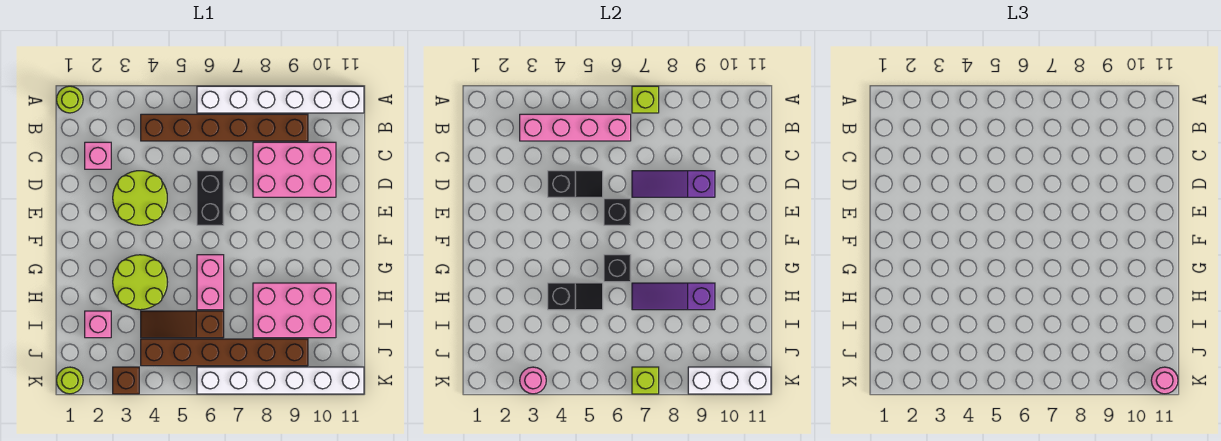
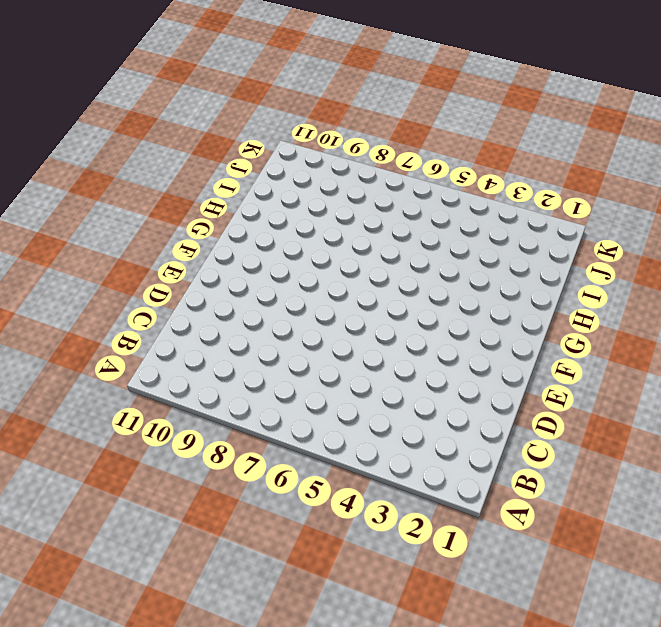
none -> lime round brick A1 level 1
none -> white brick A6:A11 level 1
none -> brown brick B4:B9 level 1

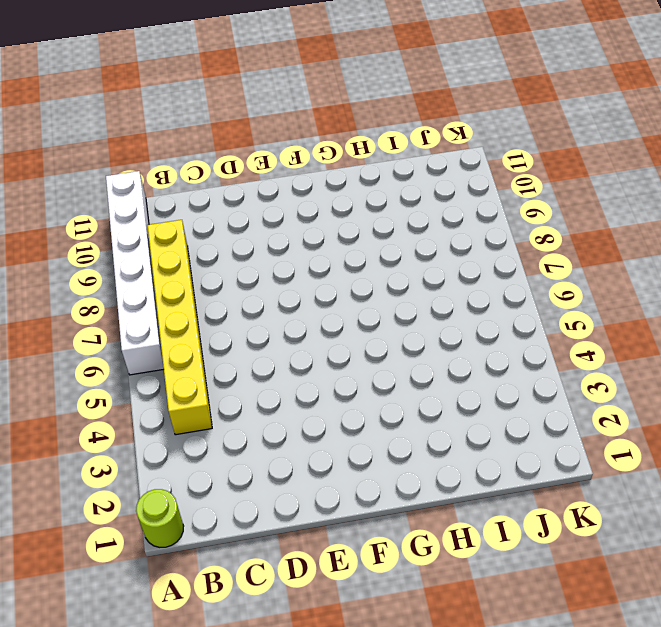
yellow brick B4:B9 level 1 -> brown brick B4:B9 level 1
none -> pink brick C2 level 1
none -> pink brick C8:D10 level 1
none -> lime round brick D3:E4 level 1

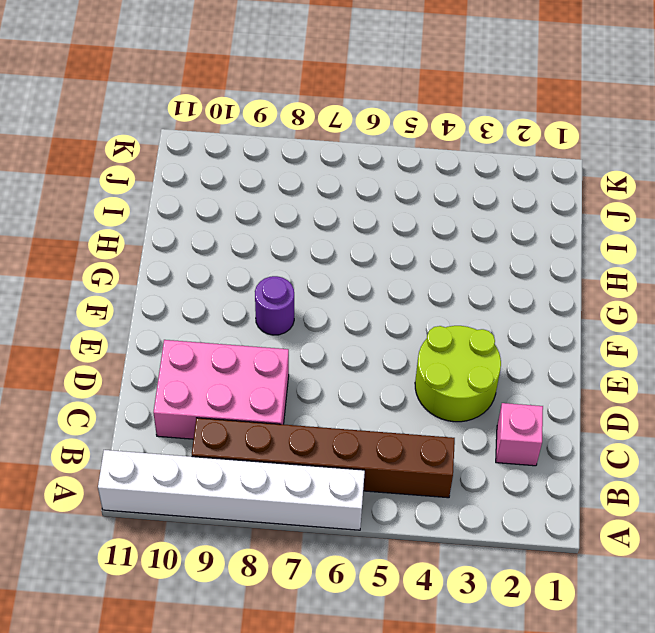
purple round brick F8 level 1 -> none
none -> lime round brick A1 level 1
none -> black brick D6:E6 level 1
none -> lime round brick G3:H4 level 1

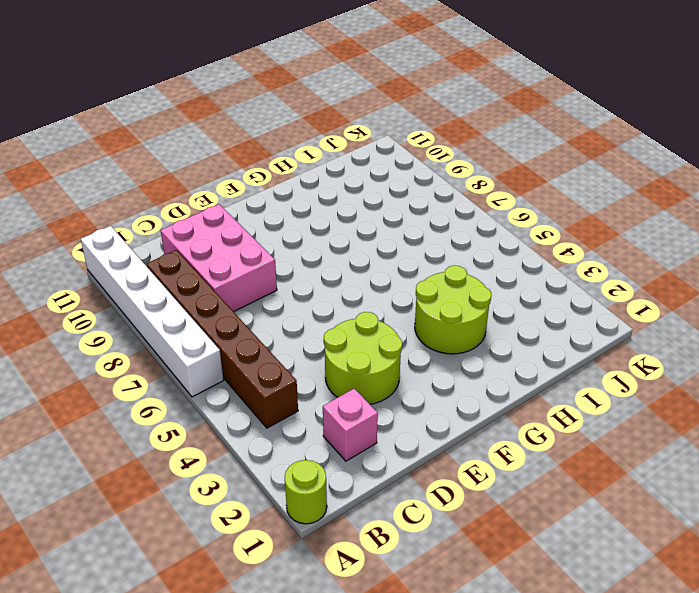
none -> black brick D6:E6 level 1
none -> pink brick G6:H6 level 1
none -> pink brick H8:I10 level 1

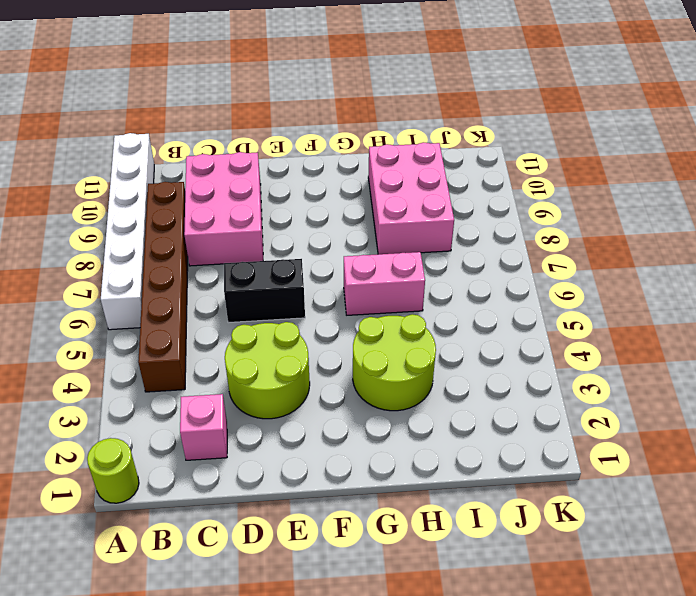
none -> pink brick I2 level 1
none -> brown slope I4:I6 level 1 top 6
none -> brown brick J4:J9 level 1

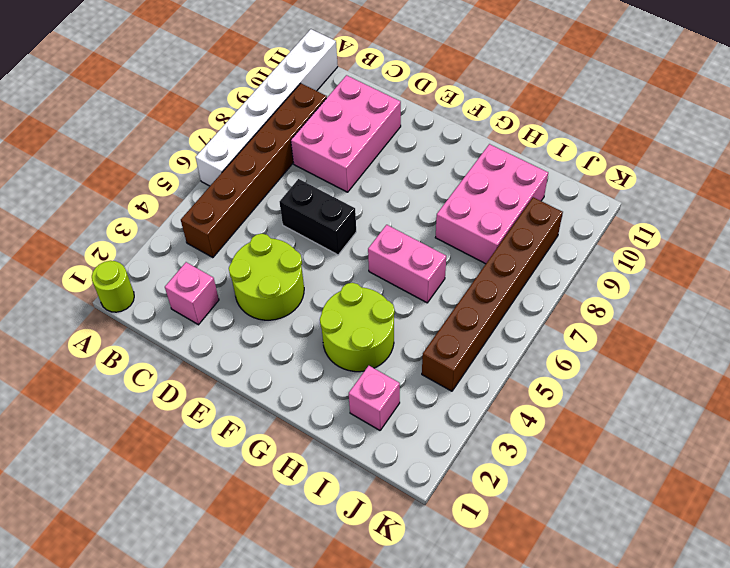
none -> brown slope I4:I6 level 1 top 6
none -> lime round brick K1 level 1
none -> brown brick K3 level 1

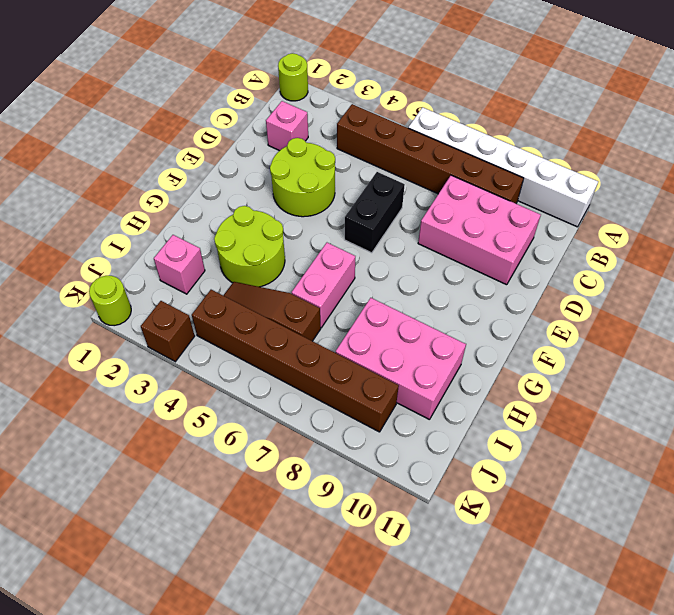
none -> white brick K6:K11 level 1
none -> lime brick A7 level 2
none -> pink brick B3:B6 level 2

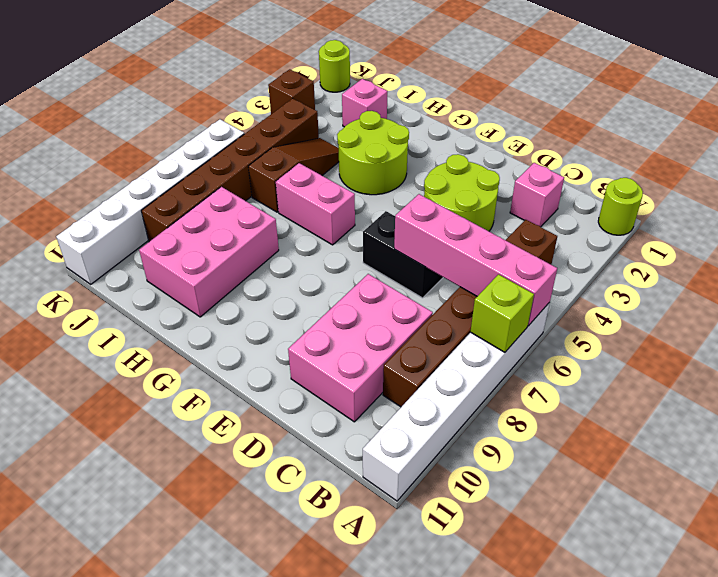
pink brick A6:D6 level 2 -> pink brick B3:B6 level 2
none -> black slope D4:D5 level 2 top 4
none -> purple slope D7:D9 level 2 top 9
none -> black brick E6 level 2

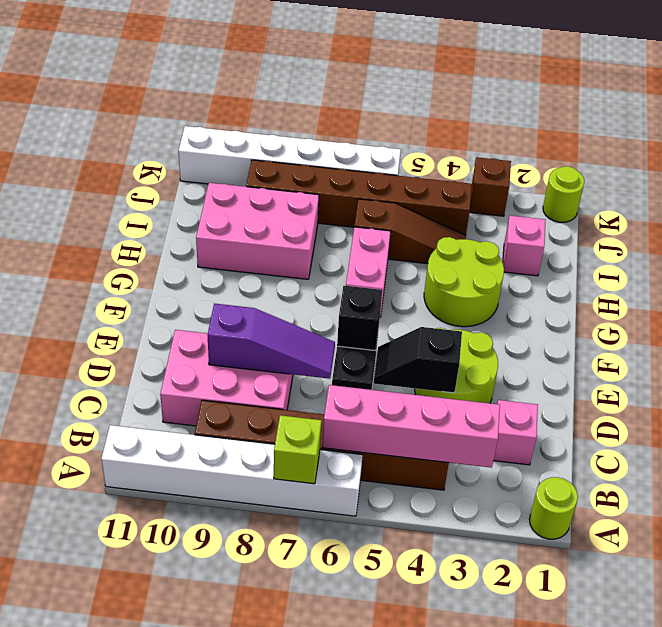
none -> black brick G6 level 2
none -> black slope H4:H5 level 2 top 4
none -> purple slope H7:H9 level 2 top 9

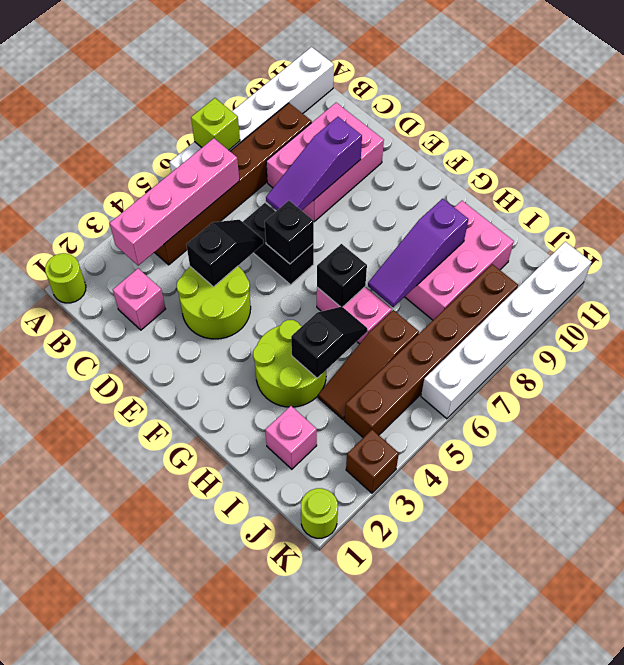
none -> pink round brick K3 level 2
none -> lime brick K7 level 2
none -> white brick K9:K11 level 2

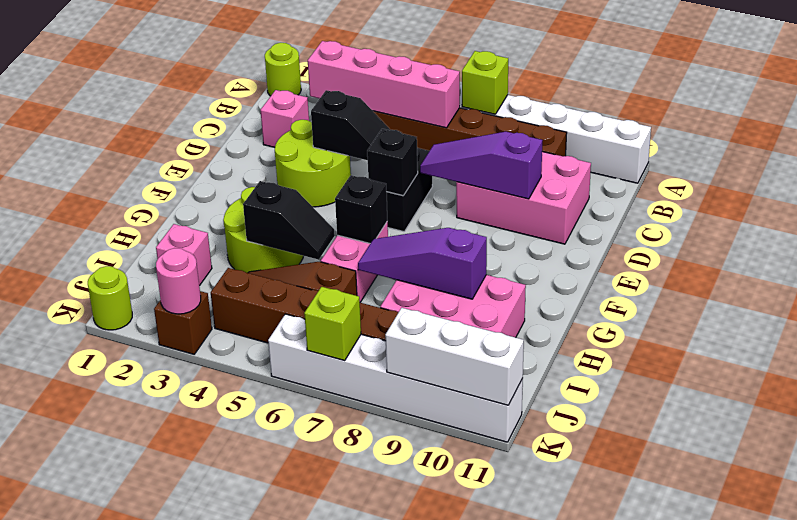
none -> pink round brick K11 level 3

